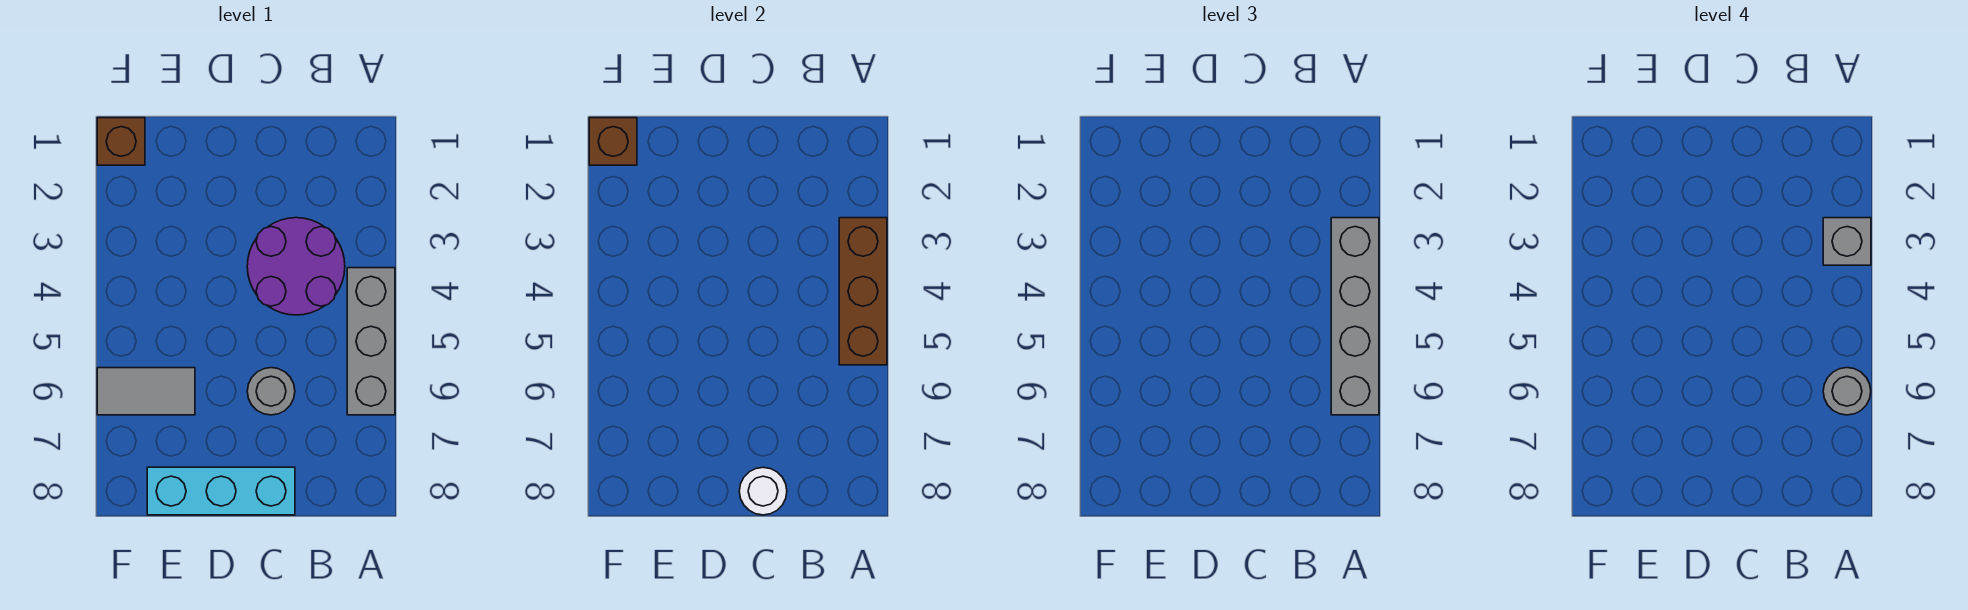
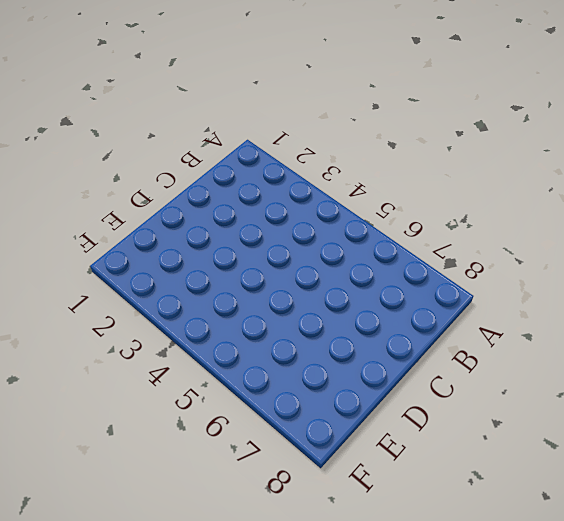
none -> grey brick A4:A6 level 1
none -> purple round brick B3:C4 level 1
none -> grey round brick C6 level 1

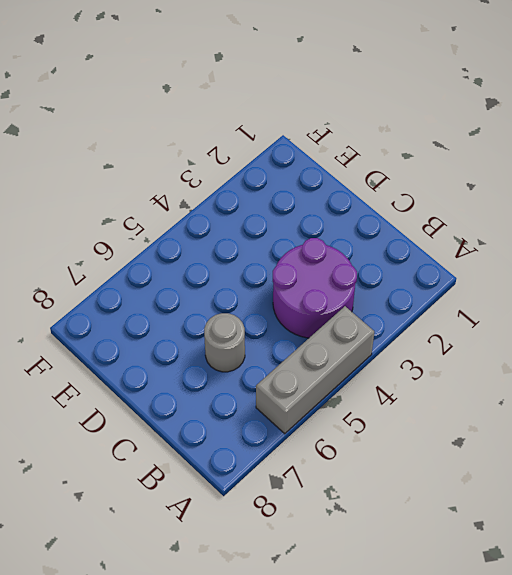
none -> cyan brick C8:E8 level 1
none -> grey tile E6:F6 level 1
none -> brown brick F1 level 1

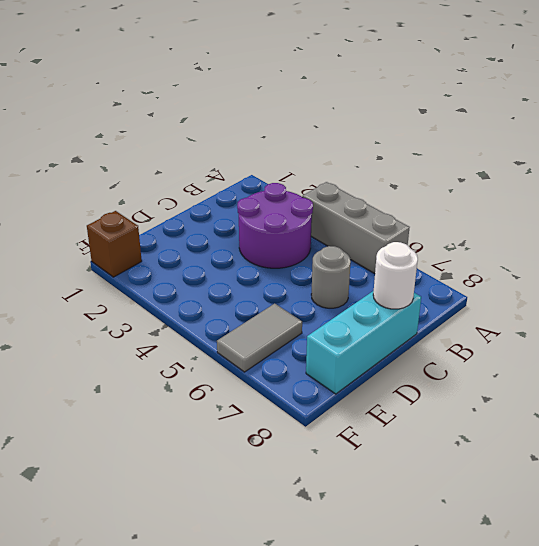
none -> brown brick A3:A5 level 2
none -> brown brick F1 level 2
none -> grey brick A3:A6 level 3

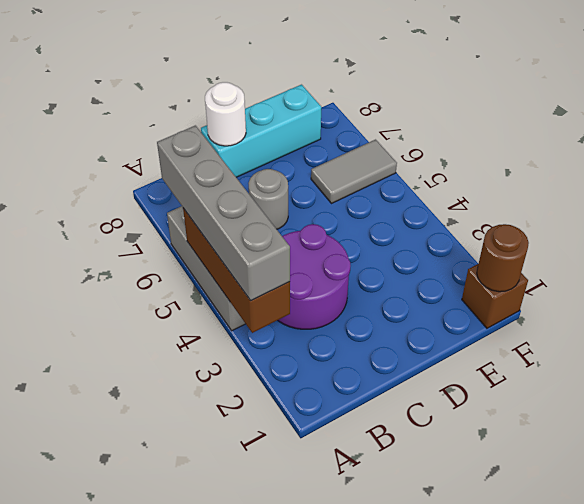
brown round brick F1 level 2 -> brown brick F1 level 2
none -> grey brick A3 level 4
none -> grey round brick A6 level 4

